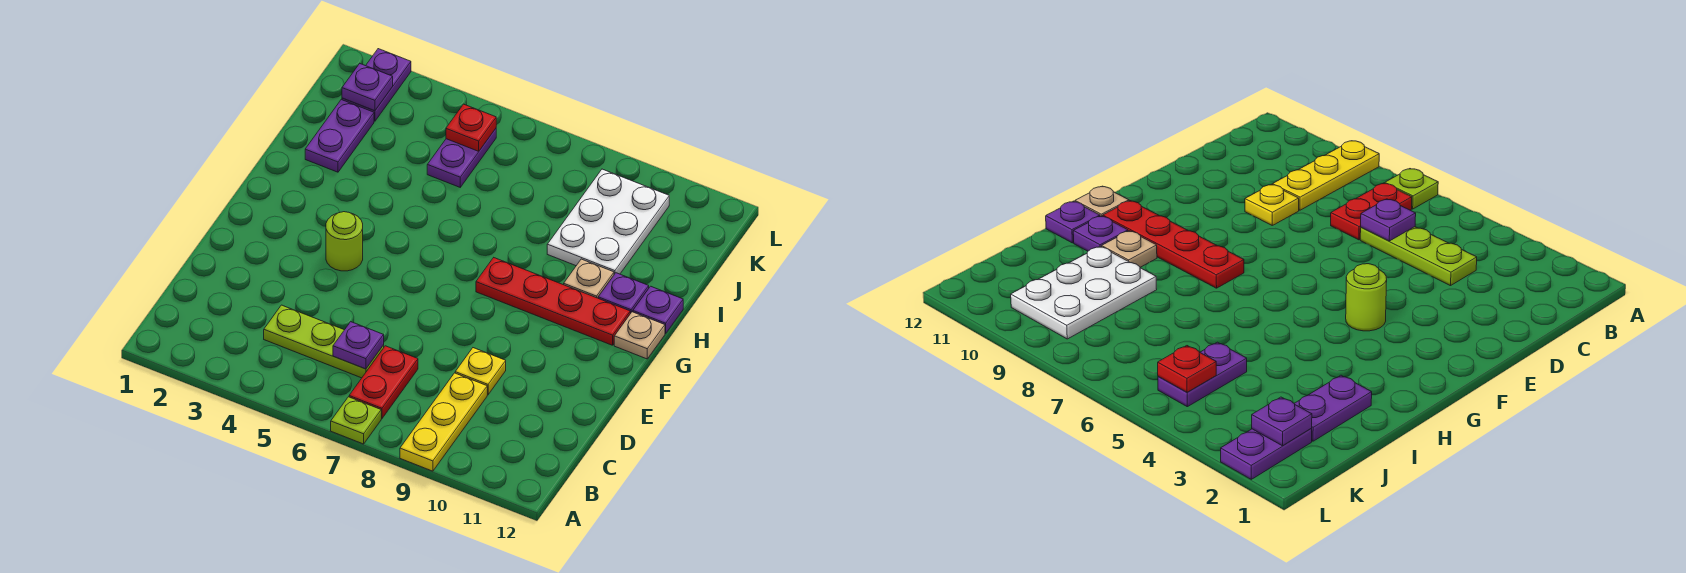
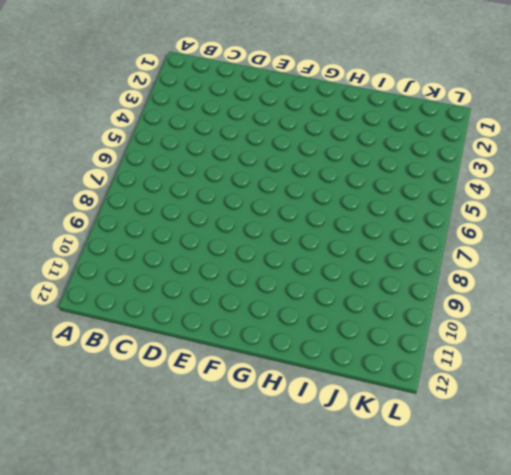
none -> lime plate A7 level 1
none -> yellow plate A9:C9 level 1
none -> red plate B7:C7 level 1

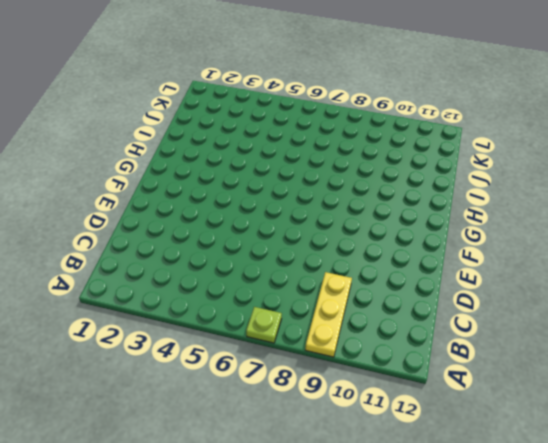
none -> red plate B7:C7 level 1
none -> lime plate C4:C6 level 1
none -> yellow plate D9 level 1

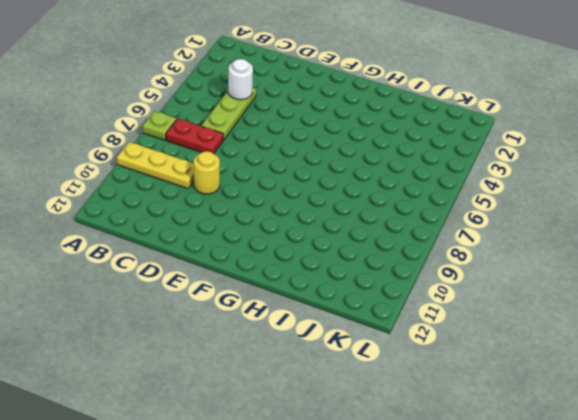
white round brick C4 level 2 -> none
yellow round brick D9 level 1 -> yellow plate D9 level 1
none -> lime round brick F4 level 1
none -> red plate G8:G11 level 1
none -> tan plate G12 level 1

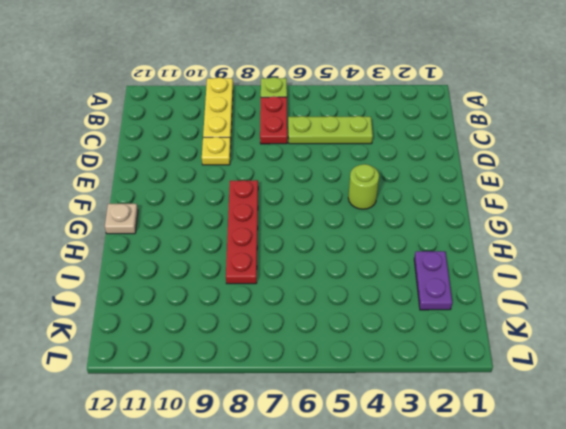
red plate F8:I8 level 1 -> red plate G8:G11 level 1
none -> tan plate H10 level 1
none -> purple plate H11 level 1
none -> purple plate H12 level 1

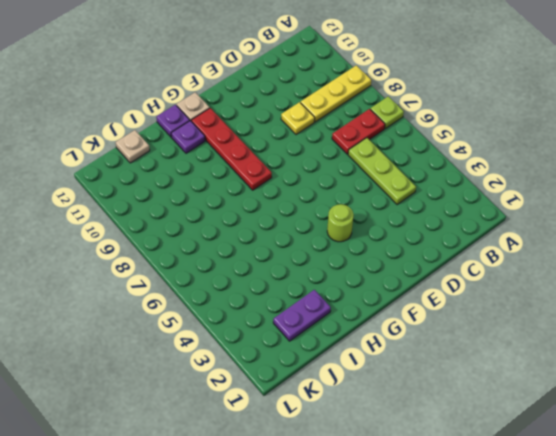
tan plate J12 level 1 -> tan plate H10 level 1
none -> white plate I9:K10 level 1
none -> purple plate J5:K5 level 1
none -> purple plate K2:L2 level 1

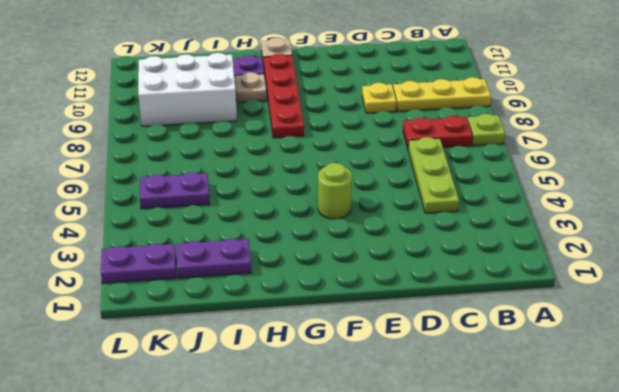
white brick I9:K10 level 1 -> white plate I9:K10 level 1
none -> purple plate H12 level 1
none -> purple plate C6 level 2
none -> purple plate K2 level 2

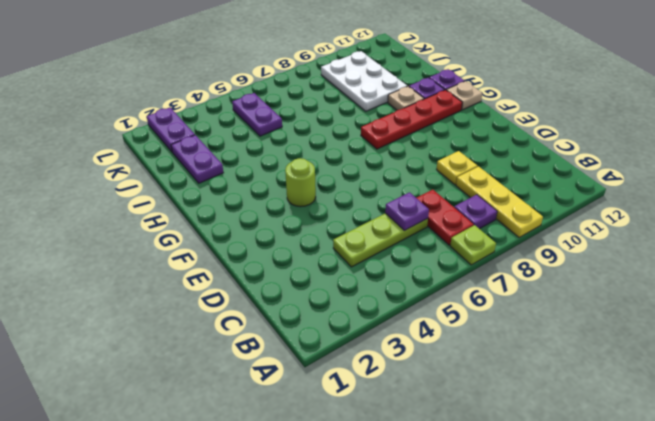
purple plate B8 level 1 -> purple plate K2 level 2
none -> red plate K5 level 2

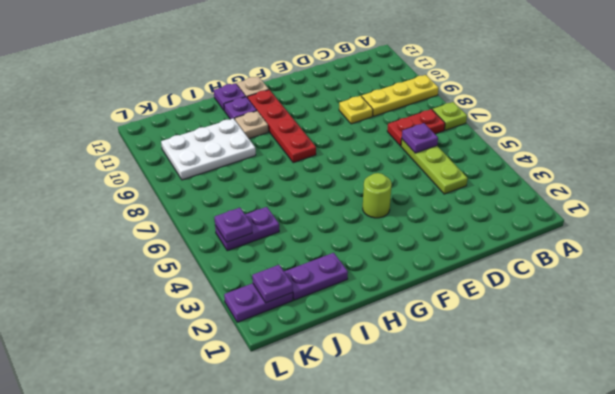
purple plate K5 level 2 -> red plate K5 level 2

